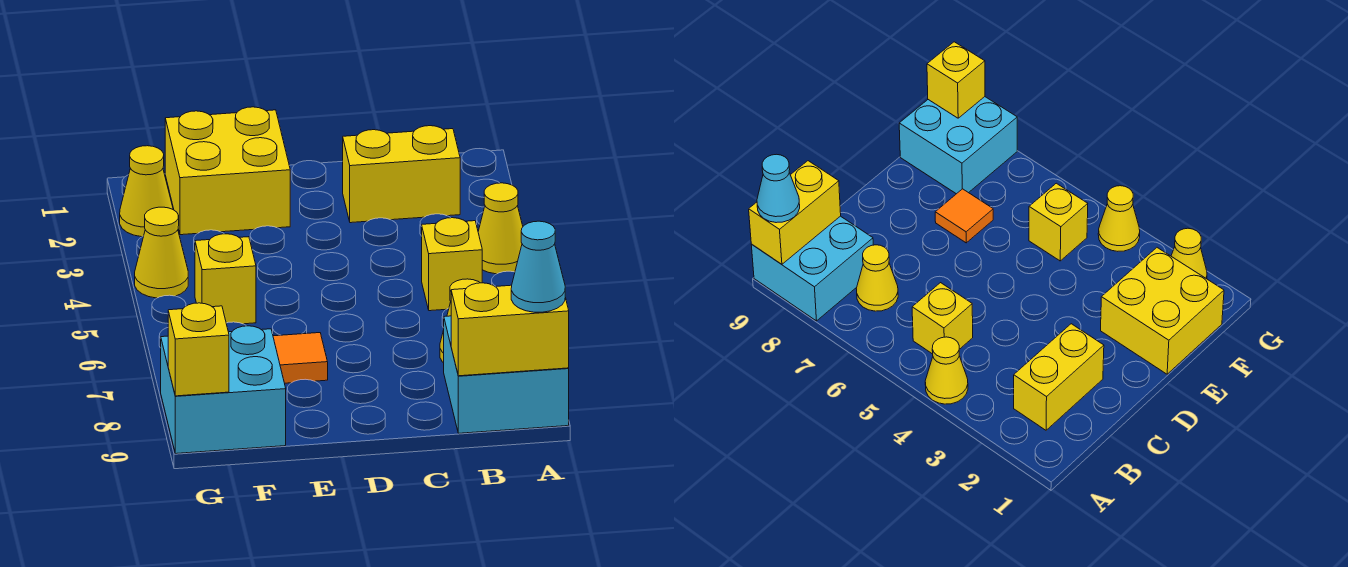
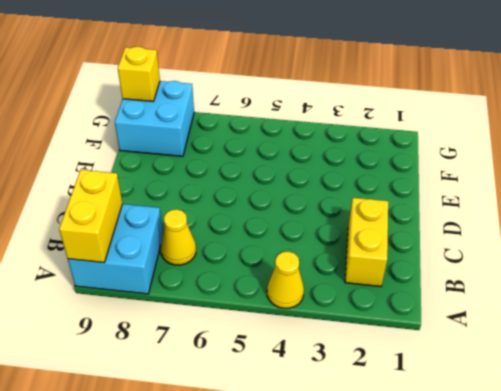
none -> yellow brick B5 level 1
none -> yellow brick E1:F2 level 1
none -> orange tile E7 level 1

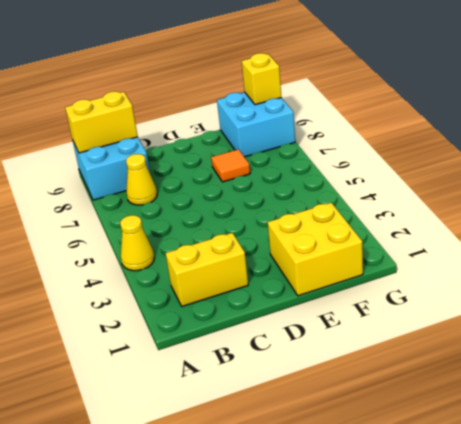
none -> yellow brick B5 level 1
none -> yellow brick F5 level 1
none -> yellow cone G2 level 1

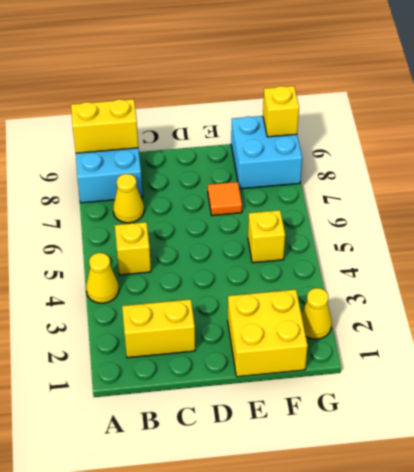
none -> yellow cone G4 level 1
none -> cyan cone A9 level 3

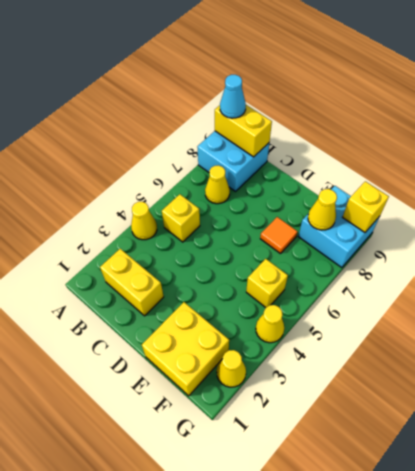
yellow cone F8 level 2 -> none

